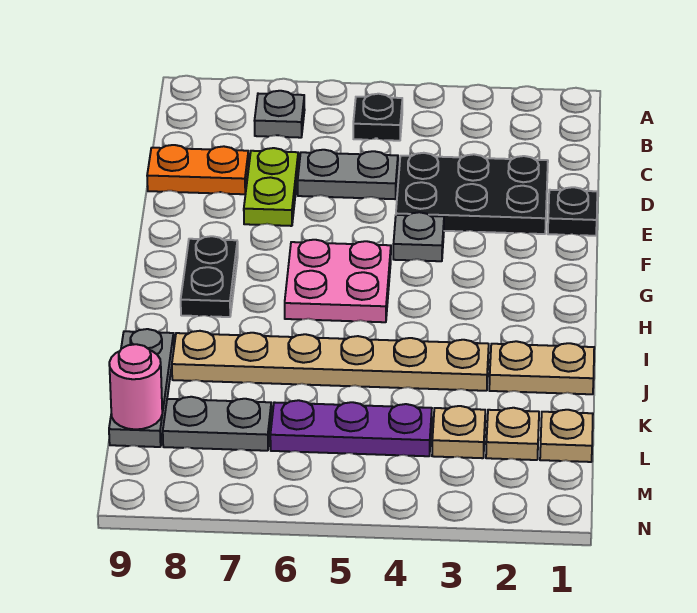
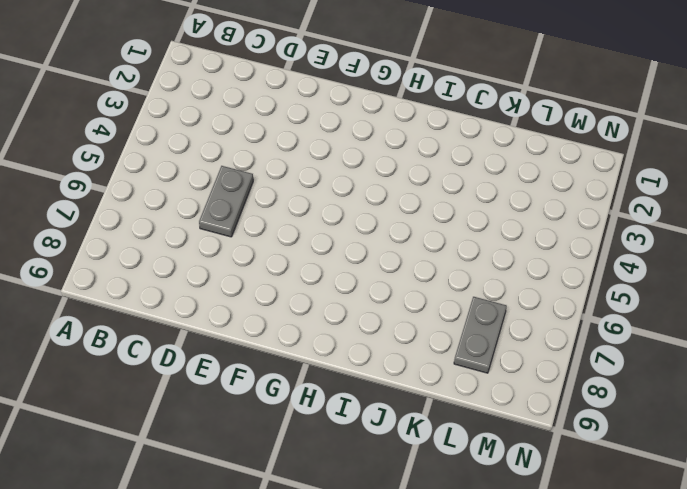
none -> black plate B5 level 1
none -> grey plate B7 level 1
none -> black plate D2:E4 level 1

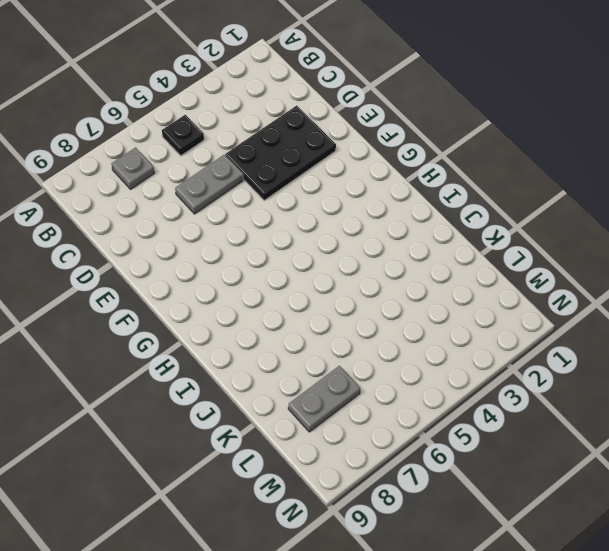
none -> lime plate D7:E7 level 1
none -> orange plate D8:D9 level 1
none -> black plate E1 level 1

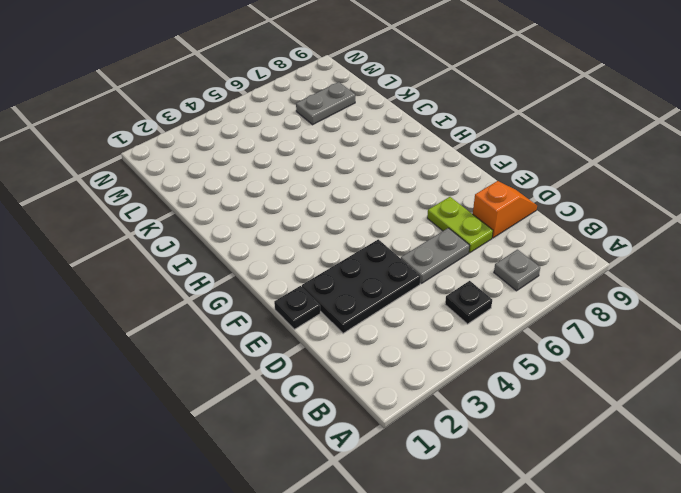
orange slope D8:D9 level 1 top 8 -> orange plate D8:D9 level 1
none -> grey plate F4 level 1
none -> pink plate G5:H6 level 1
none -> black plate G8:H8 level 1

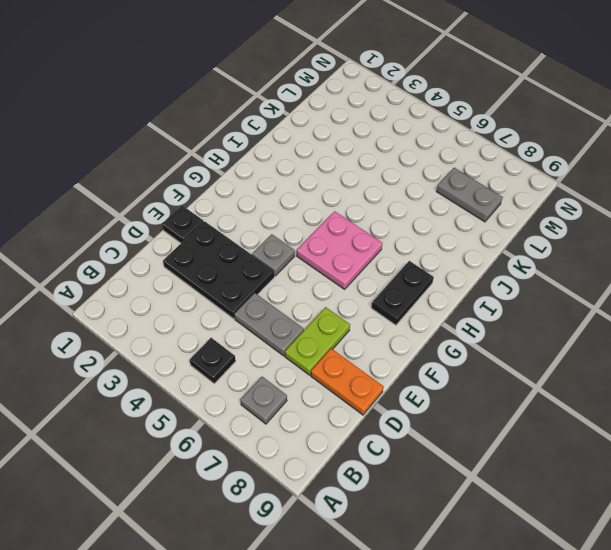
none -> tan plate J1:J2 level 1
none -> tan plate J3:J8 level 1
none -> grey plate J9:L9 level 1

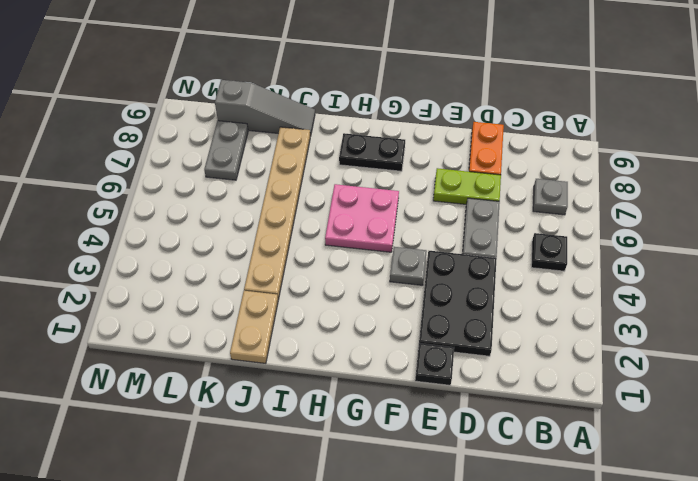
grey slope J9:L9 level 1 top L -> grey plate J9:L9 level 1
none -> tan plate L1 level 1
none -> tan plate L2 level 1
none -> tan plate L3 level 1

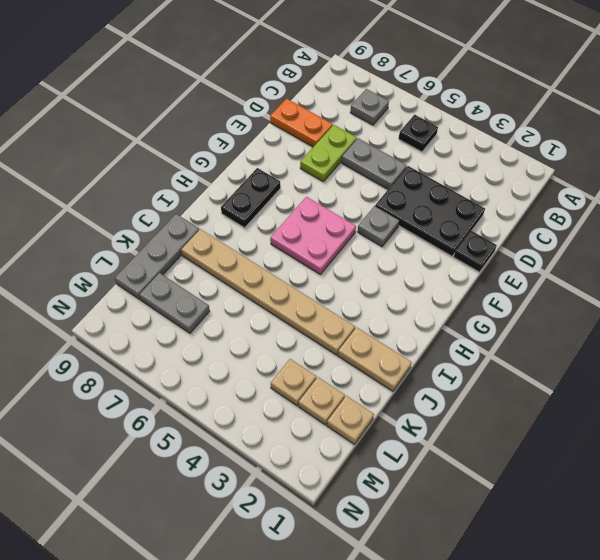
none -> purple plate L4:L6 level 1
none -> pink round brick L9 level 2

